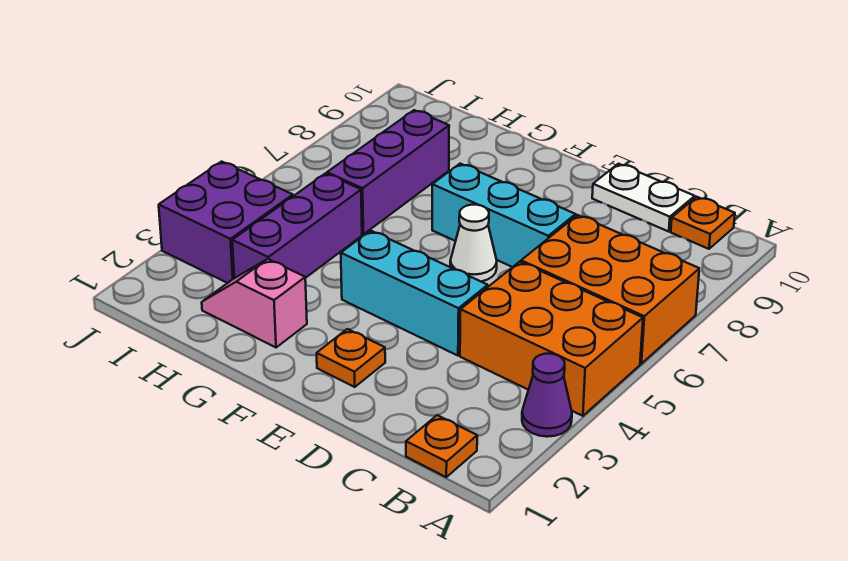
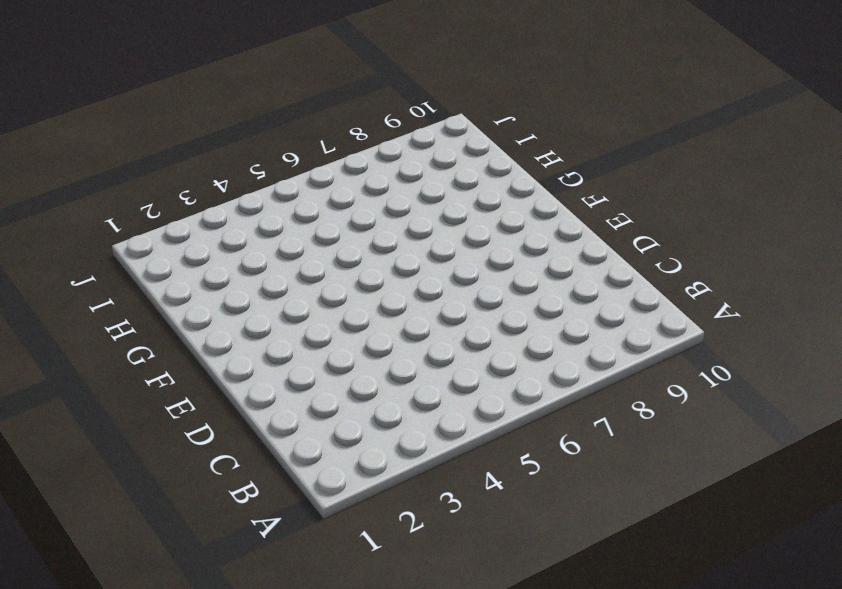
none -> purple cone A3 level 1
none -> orange brick A4:C5 level 1
none -> orange brick A6:C7 level 1

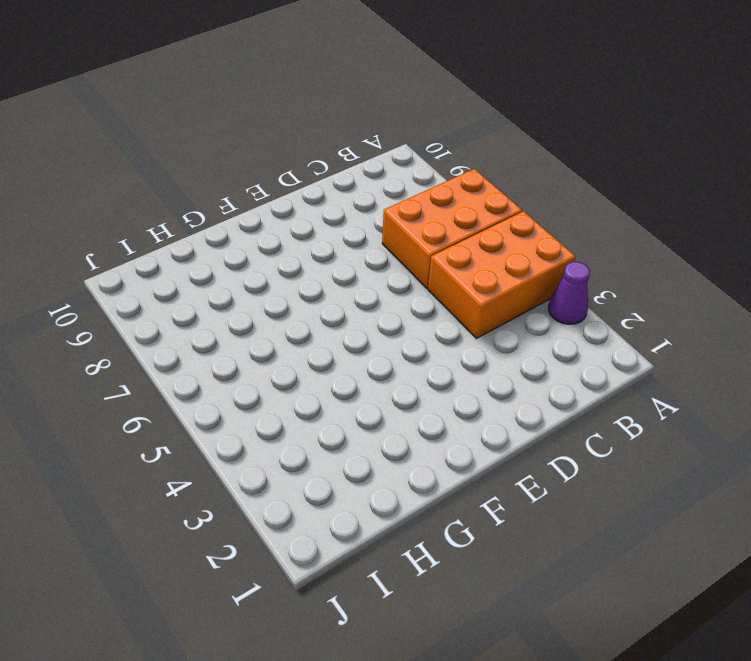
none -> orange plate B1 level 1
none -> orange plate B10 level 1
none -> white plate C10:D10 level 1

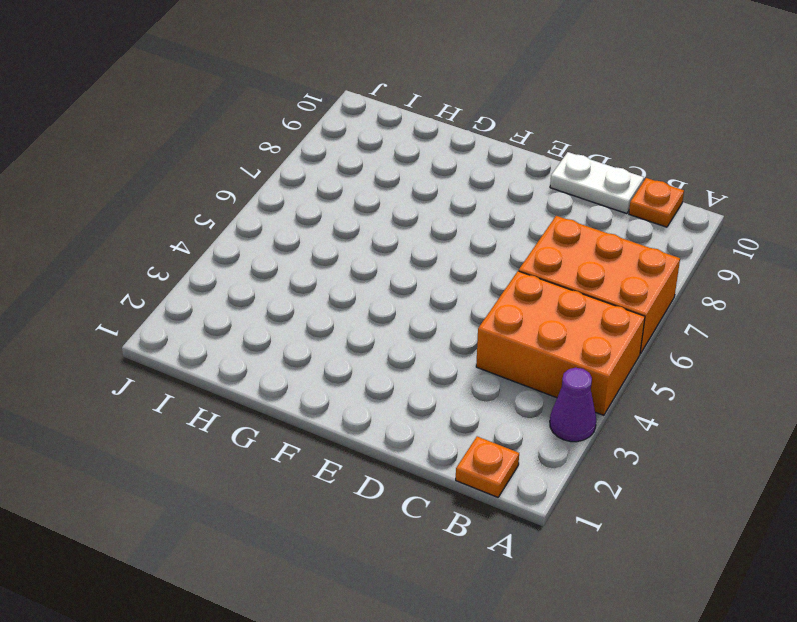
none -> cyan brick D4:F4 level 1
none -> cyan brick D7:F7 level 1
none -> orange plate E2 level 1

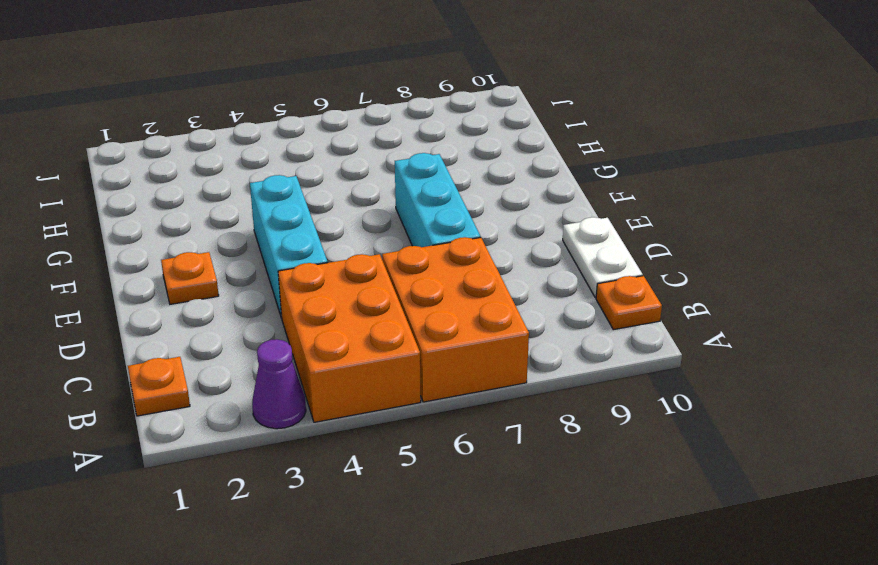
none -> white cone E6 level 1
none -> pink slope G2:H2 level 1 top G
none -> purple brick H3:H5 level 1

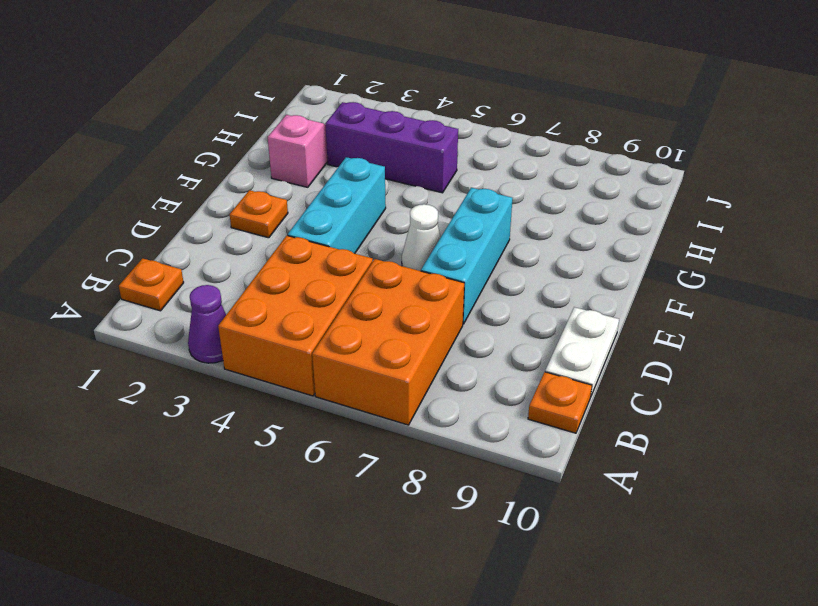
none -> purple brick H6:H8 level 1
none -> purple brick I3:J4 level 1

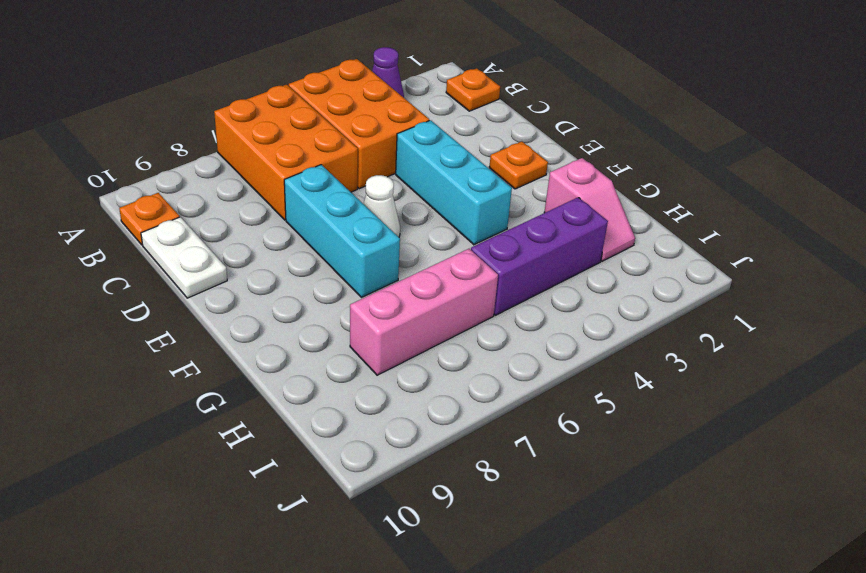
pink brick H6:H8 level 1 -> purple brick H6:H8 level 1
none -> purple brick I3:J4 level 1

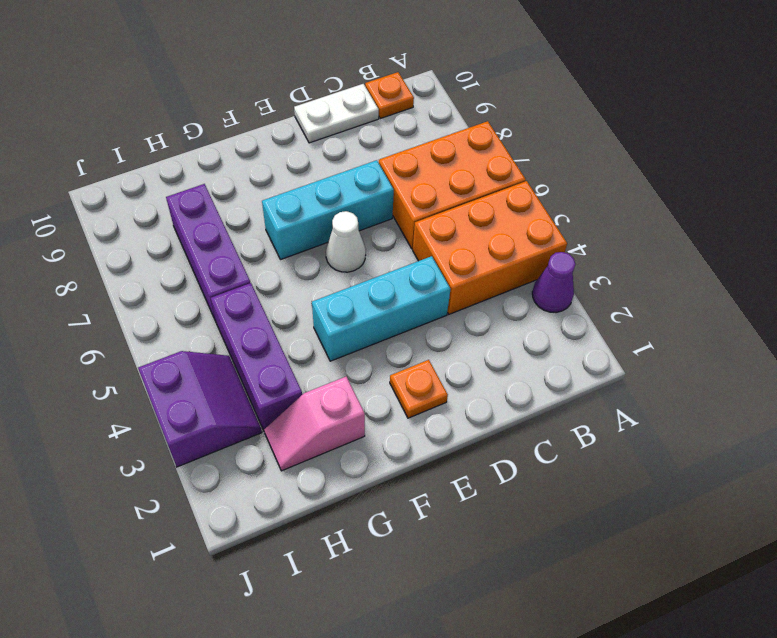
purple slope I3:J4 level 1 top J -> purple brick I3:J4 level 1
none -> orange plate B1 level 1

